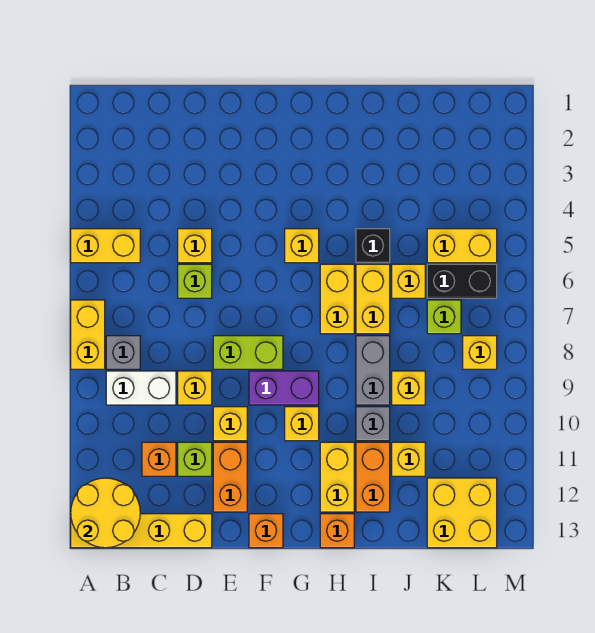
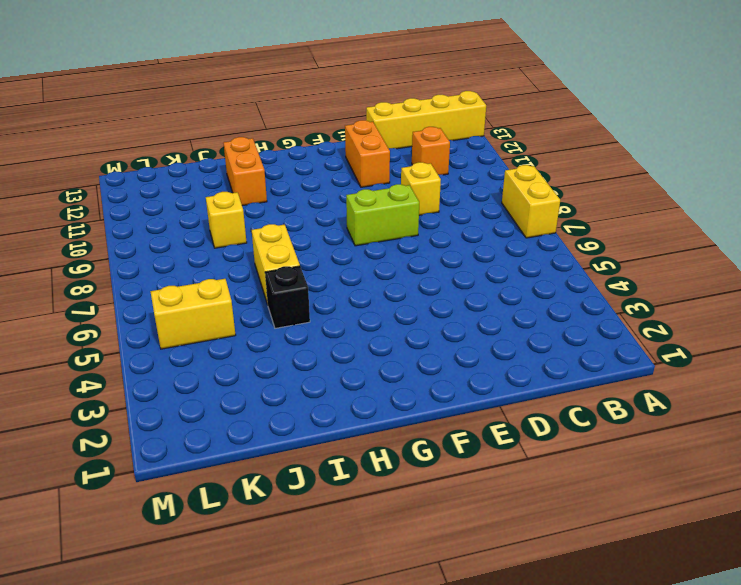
none -> yellow brick A5:B5 level 1
none -> grey brick B8 level 1
none -> white brick B9:C9 level 1
none -> yellow brick D5 level 1

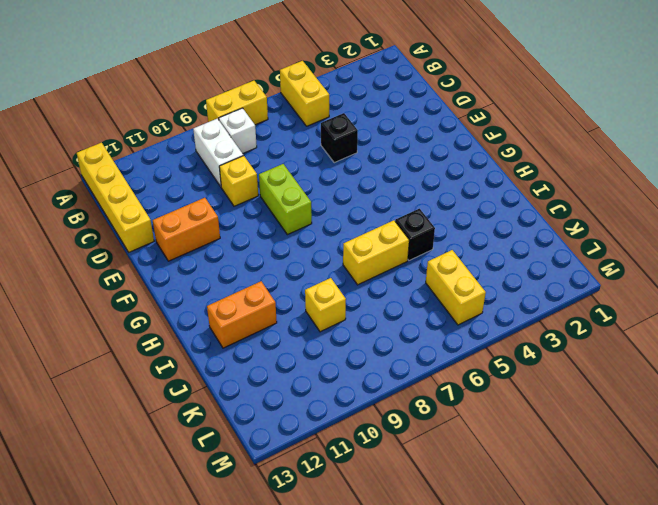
white brick B8 level 1 -> grey brick B8 level 1
black brick D5 level 1 -> yellow brick D5 level 1
none -> orange brick C11 level 1
none -> lime brick D6 level 1
none -> lime brick D11 level 1
none -> yellow brick E10 level 1

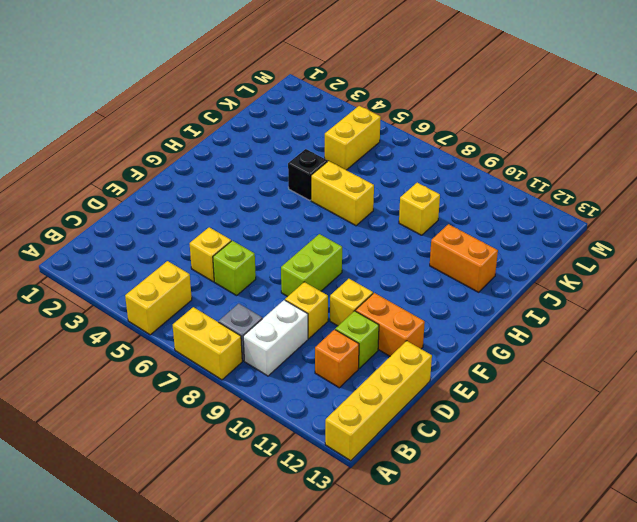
none -> purple brick F9:G9 level 1
none -> orange brick F13 level 1
none -> yellow brick G5 level 1
none -> yellow brick G10 level 1

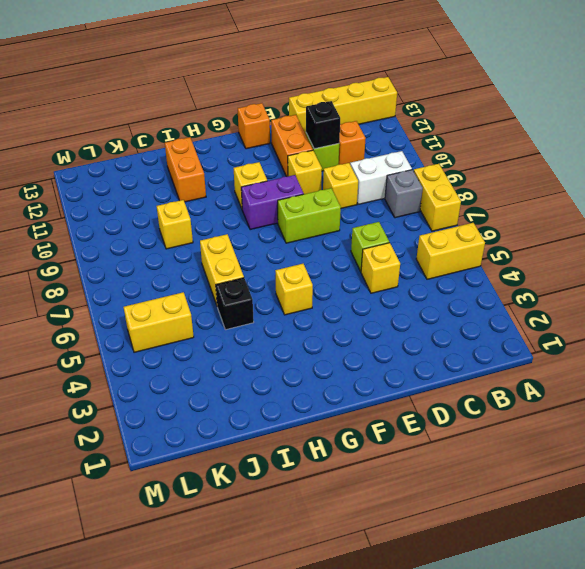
black brick D11 level 2 -> none
none -> yellow brick H6:H7 level 1
none -> yellow brick H11:H12 level 1
none -> orange brick H13 level 1
none -> grey brick I8:I9 level 1

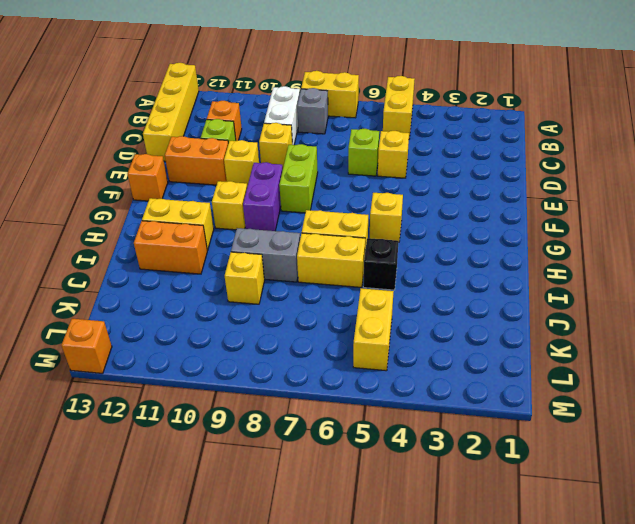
orange brick M13 level 1 -> orange brick H13 level 1
none -> grey brick I10 level 1
none -> yellow brick J6 level 1
none -> yellow brick J11 level 1
none -> black brick K6:L6 level 1

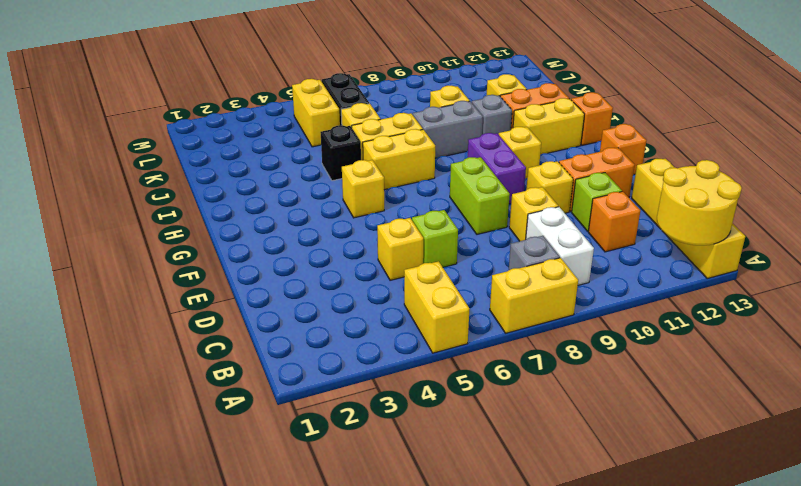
none -> lime brick K7 level 1
none -> yellow brick K12:L13 level 1
none -> yellow brick L8 level 1

